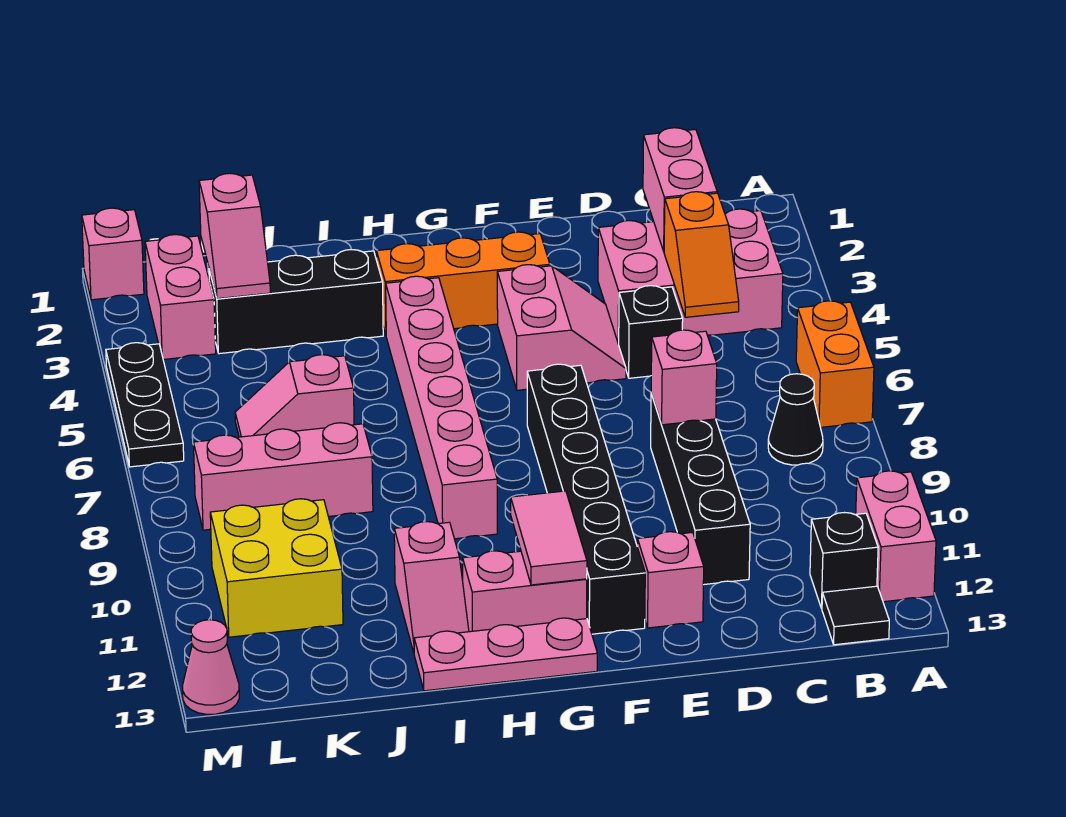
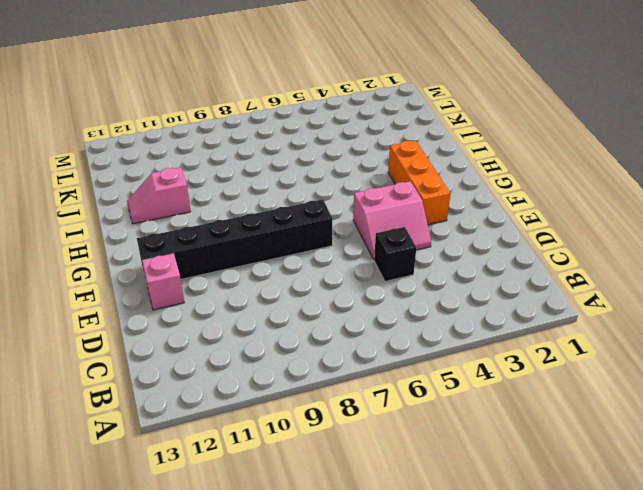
none -> orange brick A6:A7 level 1
none -> pink brick A11:A12 level 1
none -> pink brick B3:D4 level 1

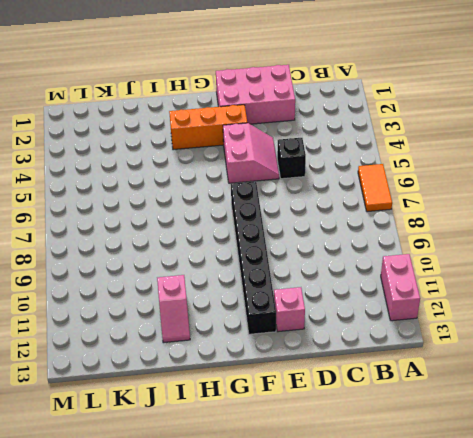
orange tile A6:A7 level 1 -> orange brick A6:A7 level 1
pink brick D1:F2 level 1 -> pink brick B3:D4 level 1
none -> black cone B8 level 1
none -> black brick B12 level 1
none -> black tile B13 level 1

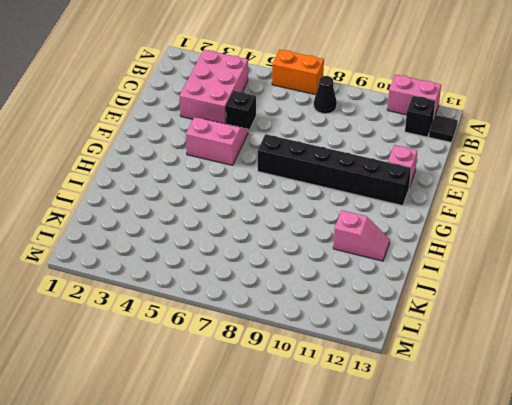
none -> black brick D8:D11 level 1
none -> orange brick F3:H3 level 1
none -> pink brick G12:H12 level 1

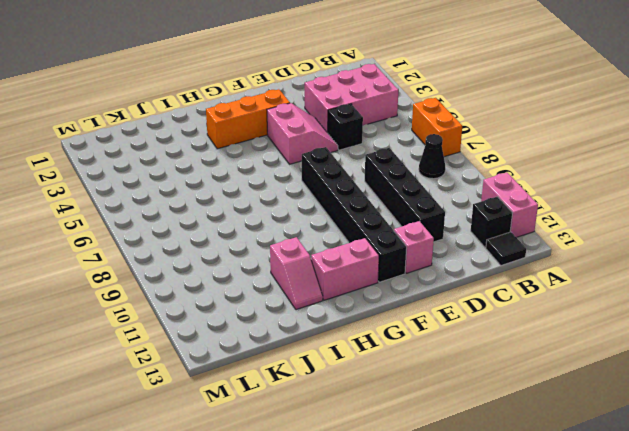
none -> pink plate G13:I13 level 1
none -> pink brick H4:H9 level 1
none -> black brick I3:K3 level 1

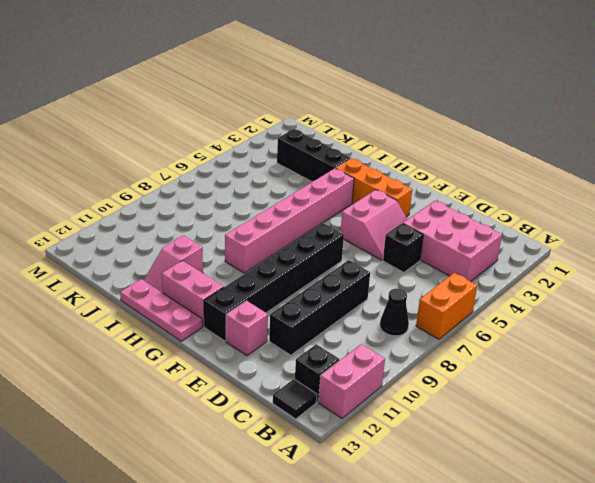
none -> pink slope J6:K6 level 1 top J
none -> pink brick J8:L8 level 1
none -> yellow brick K10:L11 level 1

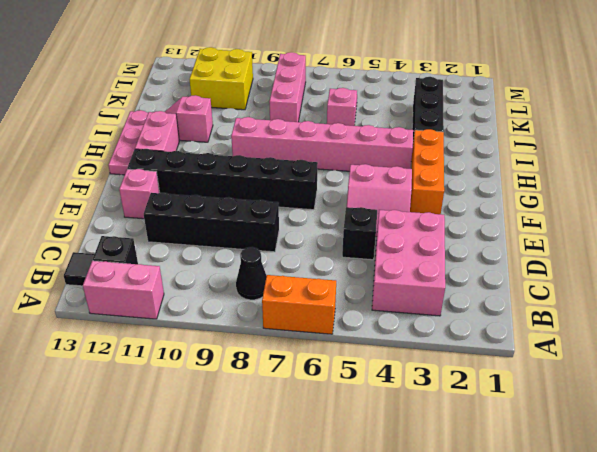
none -> pink brick L2:L3 level 1
none -> pink brick M1 level 1
none -> black plate M4:M6 level 1

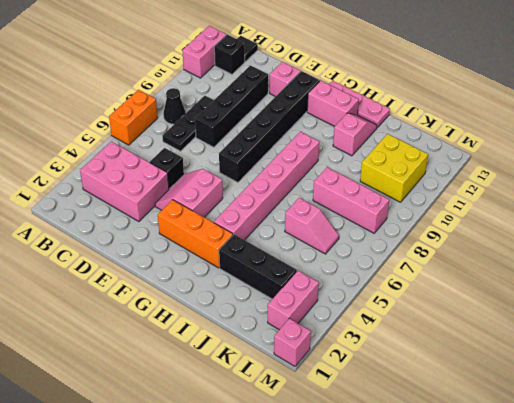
black plate C7:C9 level 1 -> black plate M4:M6 level 1
none -> pink cone M13 level 1
none -> pink brick C2:C3 level 2
none -> orange slope C4:C5 level 2 top 4

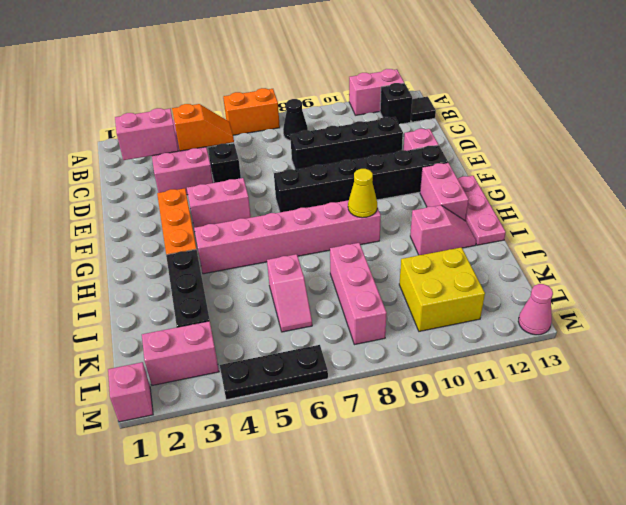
yellow cone H9 level 2 -> none
none -> pink brick D8 level 2
none -> pink tile G11:G12 level 2
none -> pink slope K2:K3 level 2 top 2

